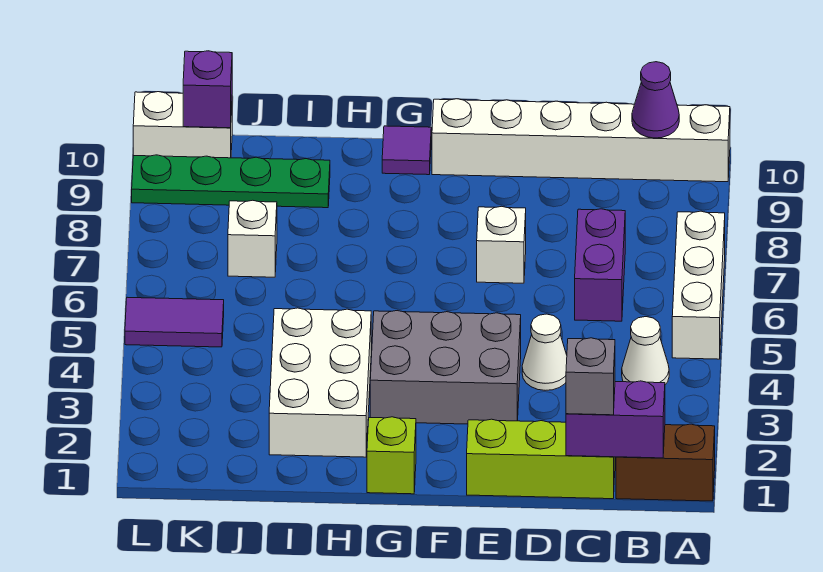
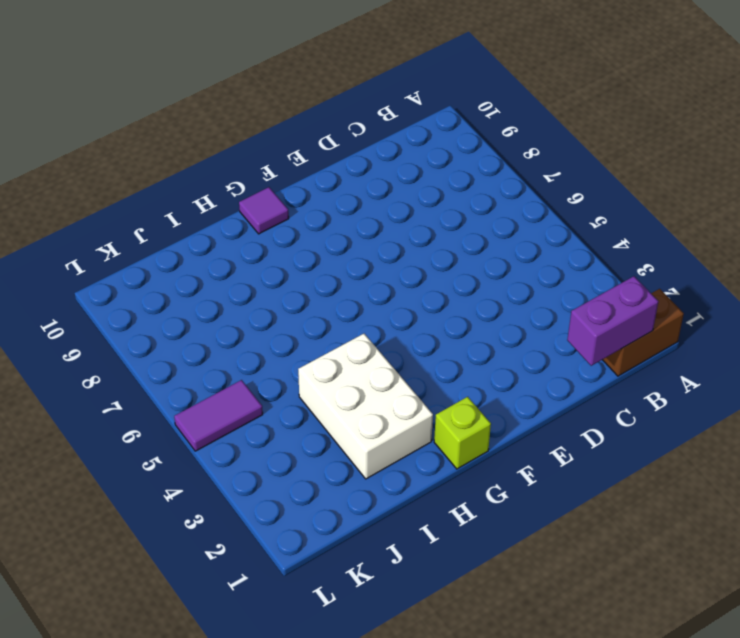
none -> white brick A5:A7 level 1
none -> white brick A10:F10 level 1
none -> white cone B4 level 1

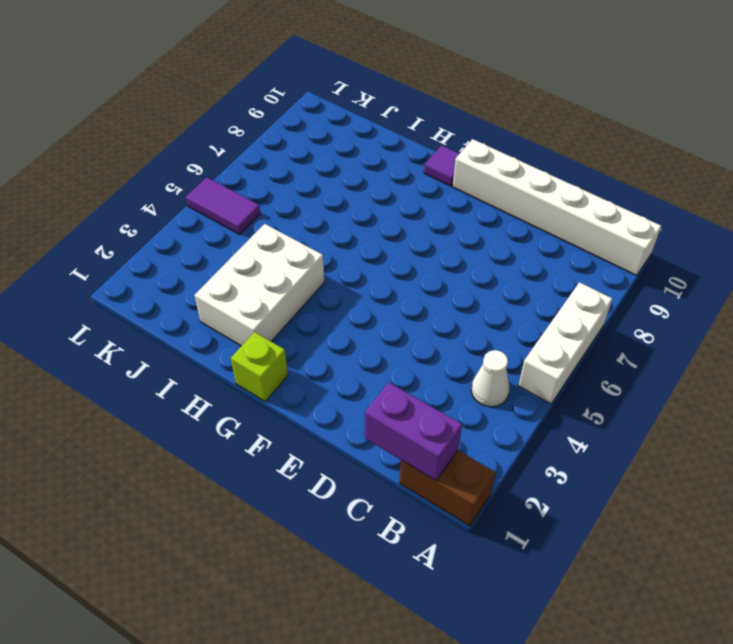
none -> lime brick C1:E1 level 1
none -> purple brick C6:C7 level 1
none -> white cone D4 level 1

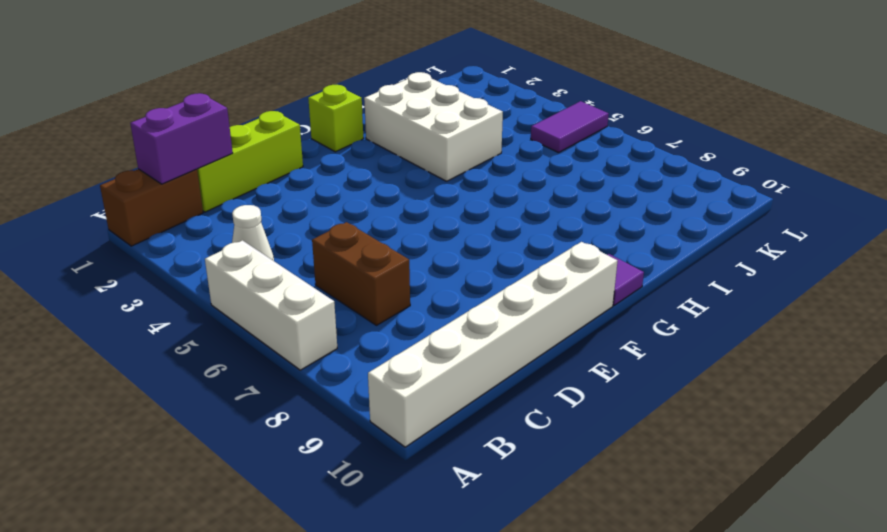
brown brick C6:C7 level 1 -> purple brick C6:C7 level 1
none -> white cone D4 level 1
none -> grey brick E3:G4 level 1
none -> white brick E7 level 1

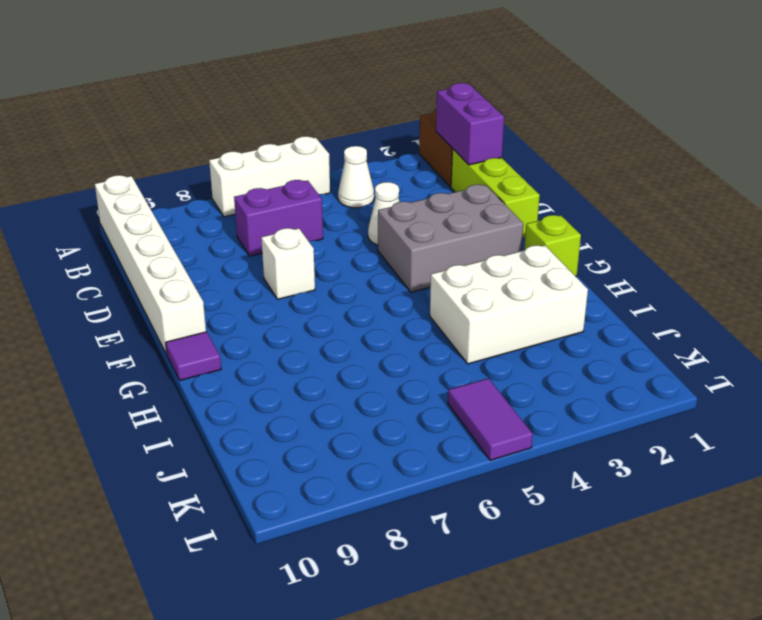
grey brick E2:F4 level 1 -> grey brick E3:G4 level 1
none -> green plate I9:L9 level 1
none -> white brick J7 level 1
none -> white brick K10:L10 level 1

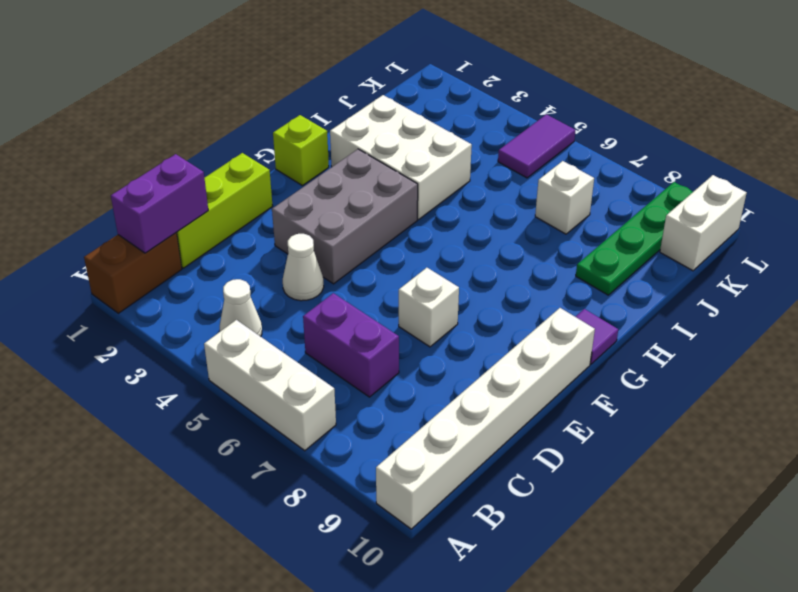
none -> purple cone B10 level 2
none -> purple brick K10 level 2
none -> grey brick C1 level 3

